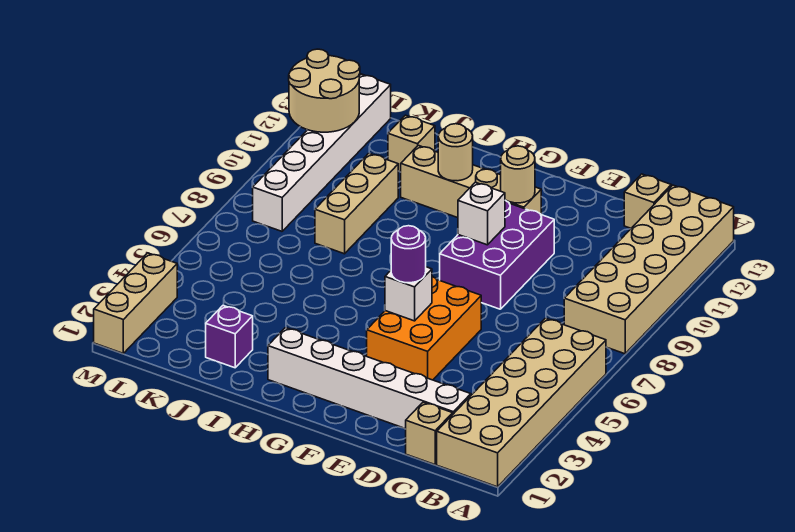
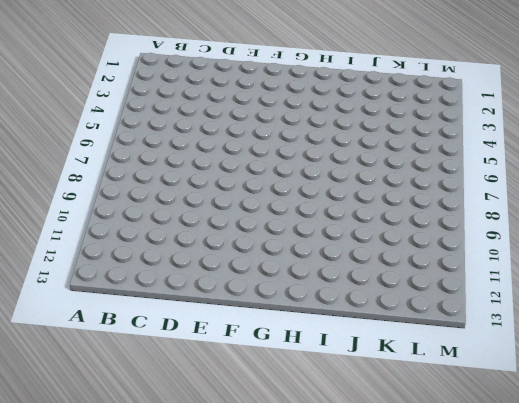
none -> tan brick A1:B6 level 1
none -> tan brick A8:B13 level 1
none -> tan brick C1 level 1

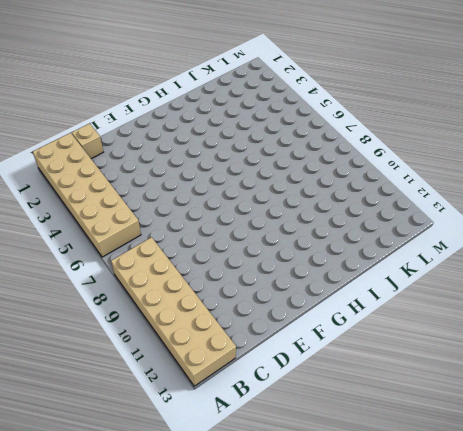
none -> white brick C2:H2 level 1
none -> tan brick C13 level 1
none -> orange brick E4:F6 level 1

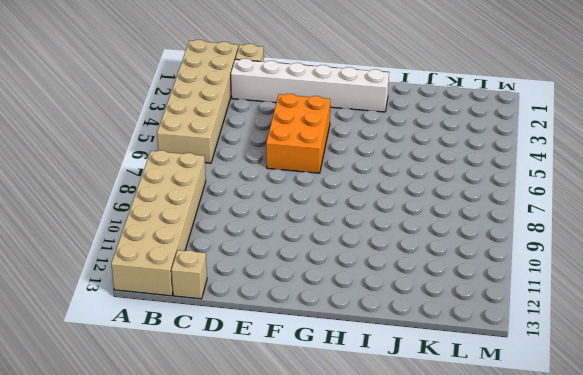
none -> purple brick E8:F10 level 1
none -> tan brick F11:I11 level 1
none -> purple brick J2 level 1

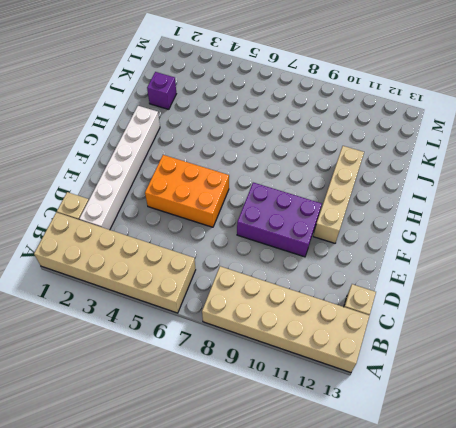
none -> tan brick J8:J10 level 1
none -> tan brick J12 level 1
none -> white brick L8:L13 level 1

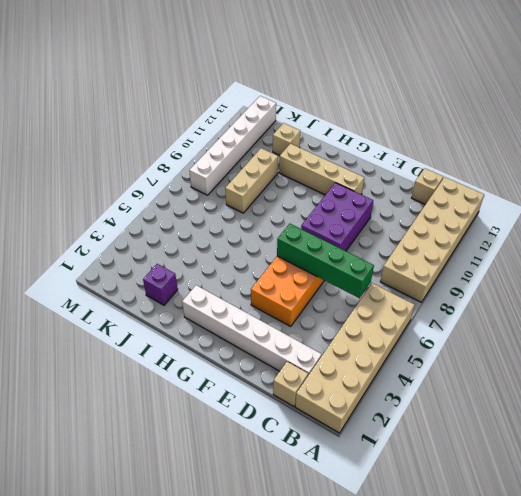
green brick C6:F6 level 2 -> none
none -> tan brick M1:M3 level 1
none -> white brick F5 level 2
none -> white brick F9 level 2

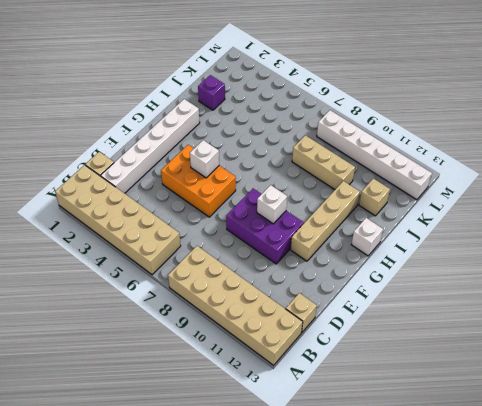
white brick H13 level 1 -> none
none -> tan brick M1:M3 level 1
none -> tan round brick F11 level 2
none -> tan round brick H11 level 2

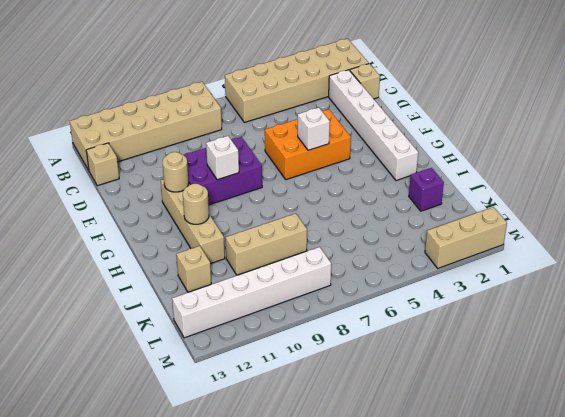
none -> tan round brick L11:M12 level 2
none -> purple round brick F5 level 3

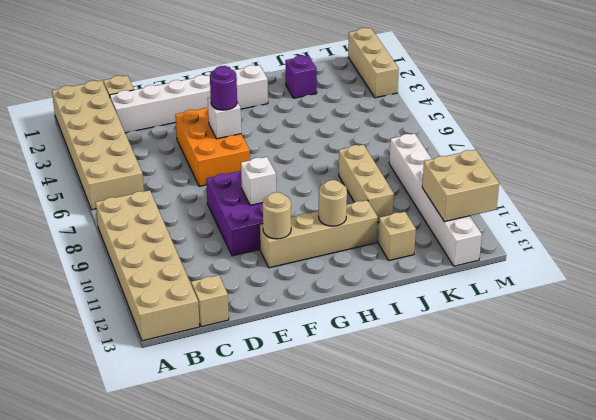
tan brick L11:M12 level 2 -> tan round brick L11:M12 level 2

